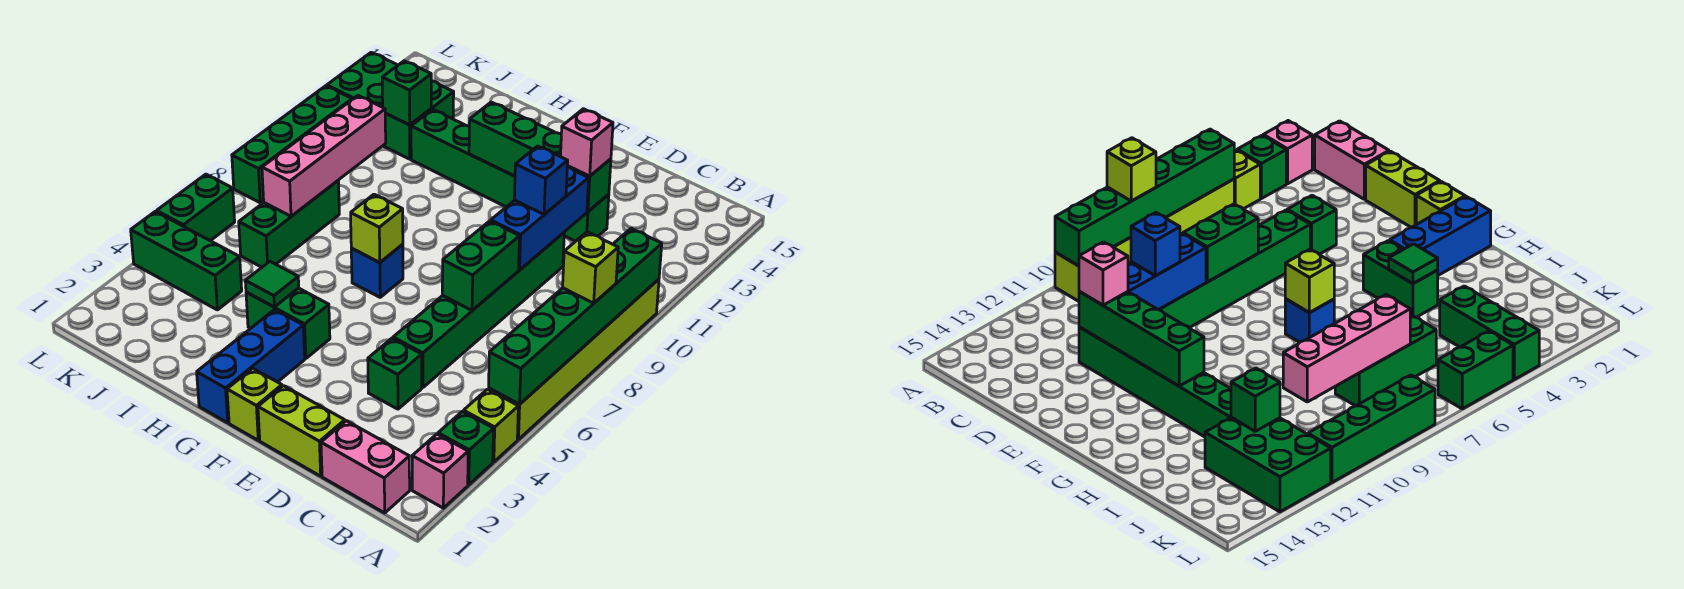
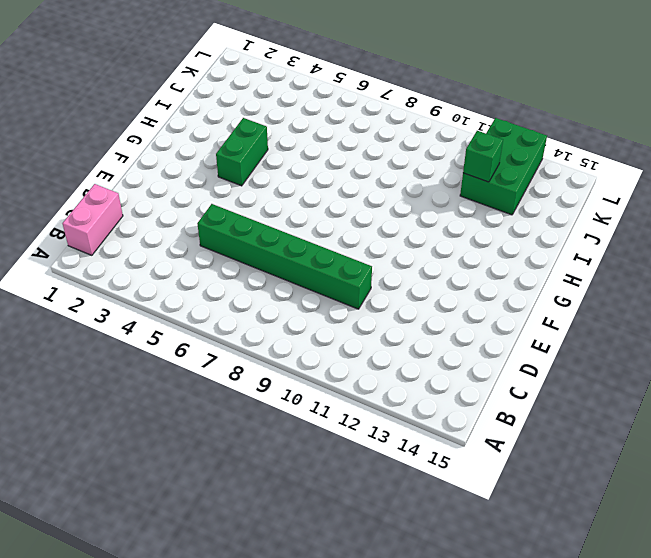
none -> pink brick A2 level 1
none -> green brick A3 level 1
none -> lime brick A4 level 1

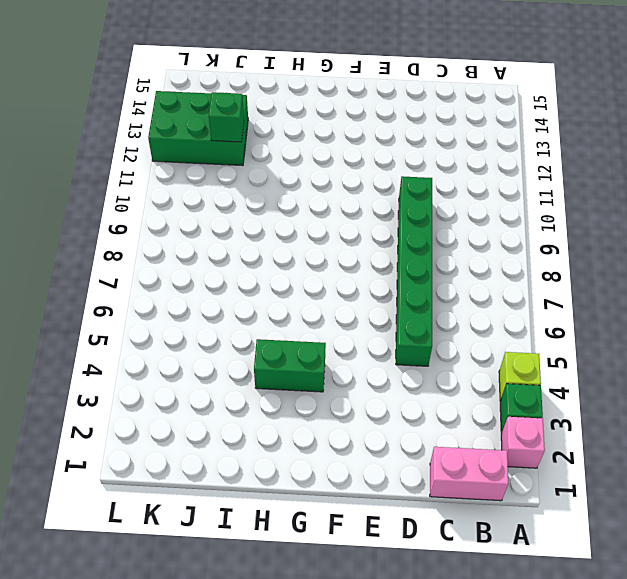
none -> lime brick A5:A10 level 1
none -> lime brick D1:E1 level 1
none -> green brick D4 level 1

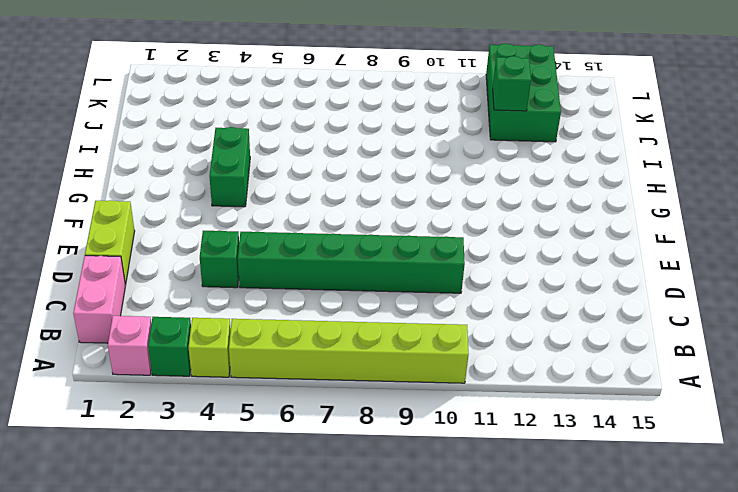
none -> green brick D12:I12 level 1
none -> lime brick F1 level 1
none -> blue brick G1:G3 level 1

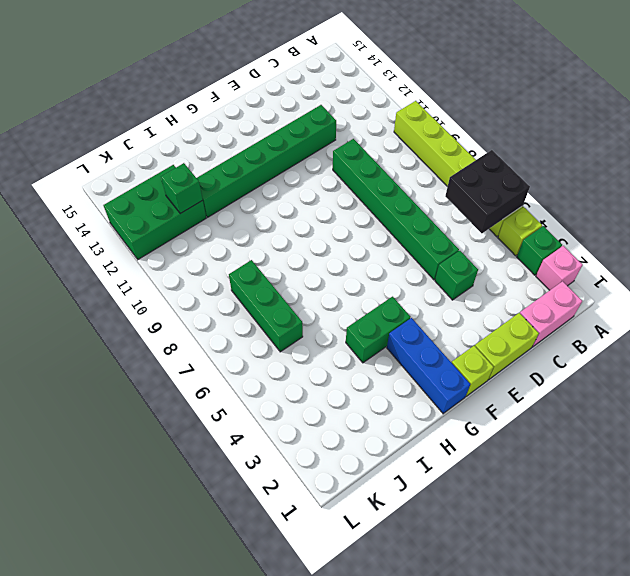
black brick A5:B6 level 2 -> green brick A5:A10 level 2
none -> blue brick G7 level 1
none -> green brick J4:L4 level 1
none -> green brick L5:L6 level 1

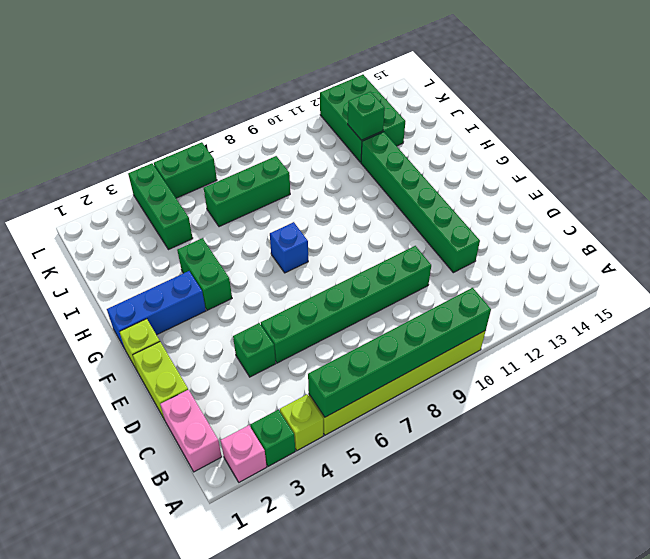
none -> green brick L8:L11 level 1
none -> green brick D7:D8 level 2
none -> blue brick D9:D11 level 2

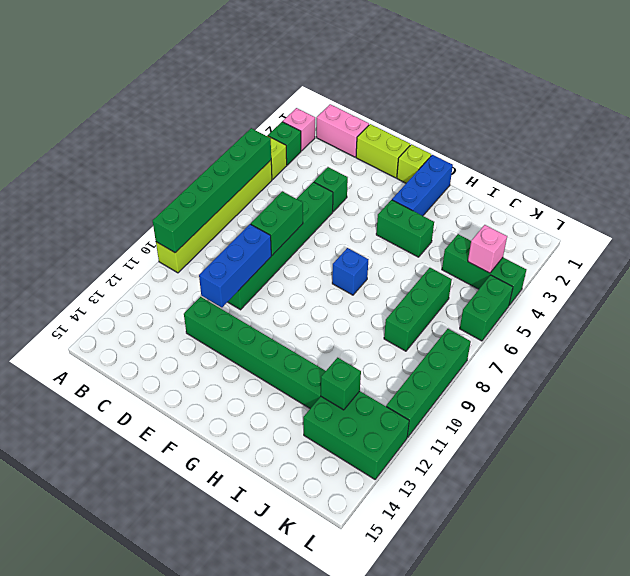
pink brick K4 level 2 -> pink brick D12 level 3
none -> green brick D12:G12 level 2
none -> lime brick G7 level 2
none -> green tile H4 level 2

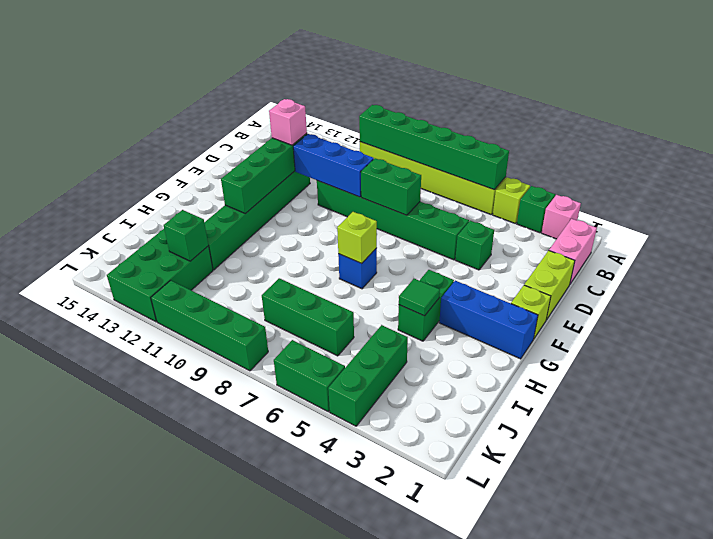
none -> pink brick J7:J10 level 2
none -> lime brick A8 level 3
none -> blue brick D10 level 3

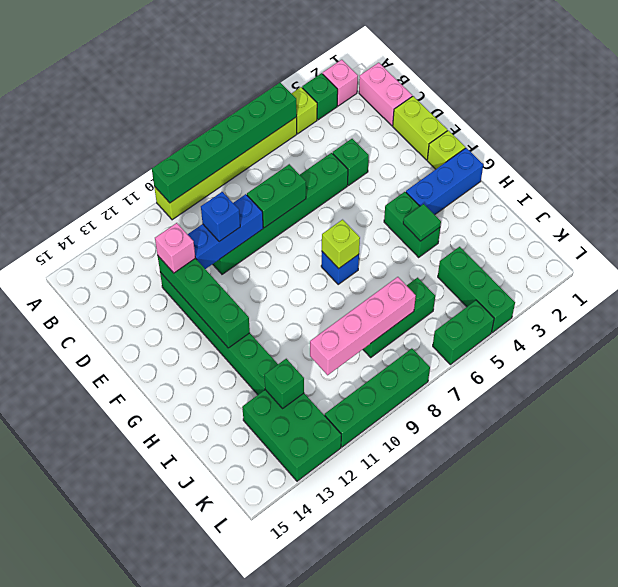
none -> lime brick A8 level 3

